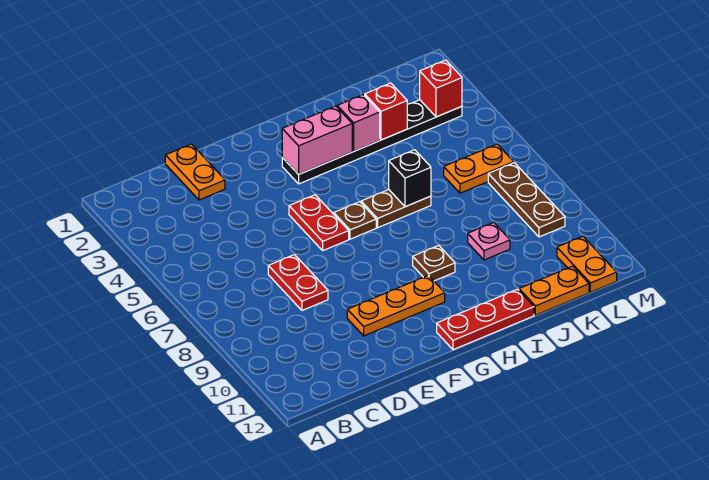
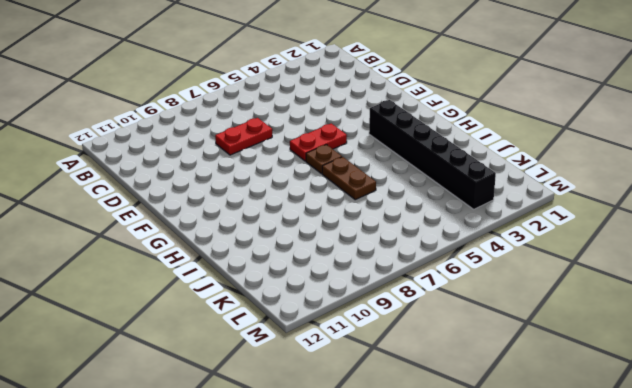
black brick G3:L3 level 1 -> black plate G3:L3 level 1
none -> orange plate D1:D2 level 1
none -> orange plate E10:G10 level 1
none -> red plate G12:I12 level 1

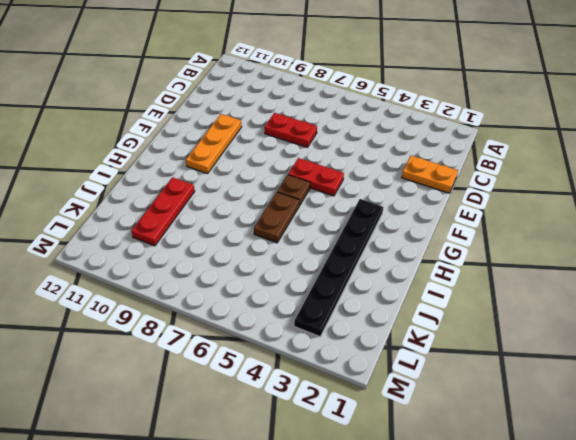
red plate I10:K10 level 1 -> red plate G12:I12 level 1
none -> brown plate H9 level 1
none -> pink plate J9 level 1
none -> orange plate J12:K12 level 1

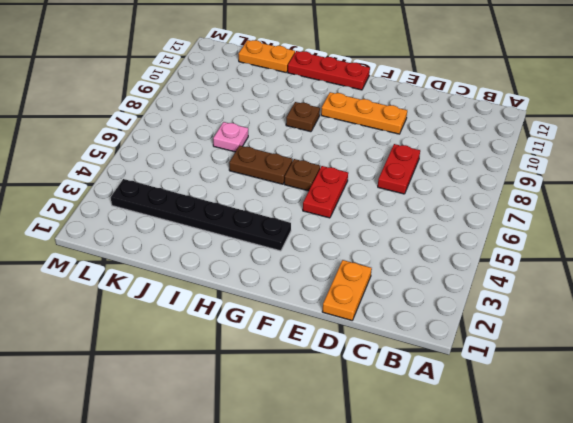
pink plate J7 level 1 -> pink plate J9 level 1
none -> orange plate K6:L6 level 1
none -> brown plate L7:L9 level 1
none -> orange plate L11:L12 level 1

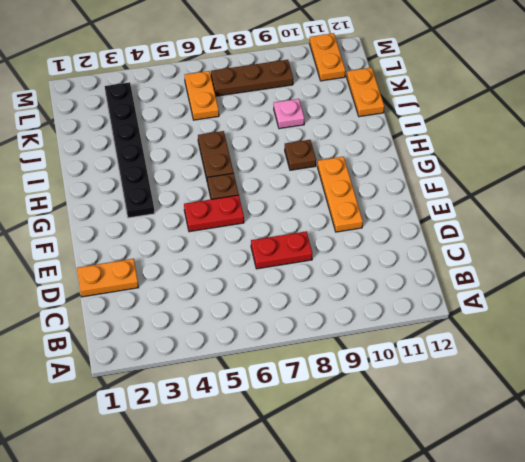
orange plate L11:M11 level 1 -> orange plate L11:L12 level 1
none -> red plate G12:I12 level 1
none -> pink brick G3:H3 level 2
none -> pink brick I3 level 2

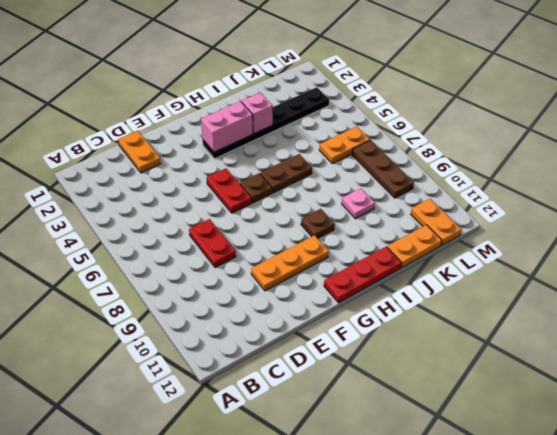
none -> black brick I6 level 2
none -> red brick J3 level 2
none -> red brick L3 level 2

